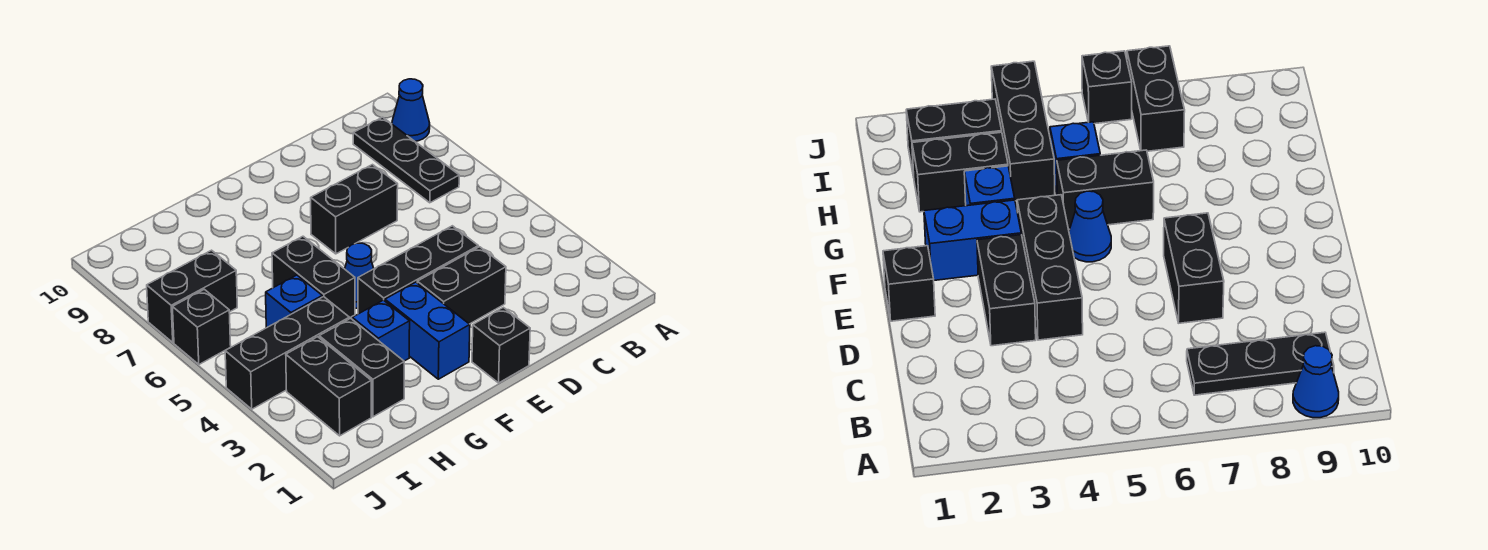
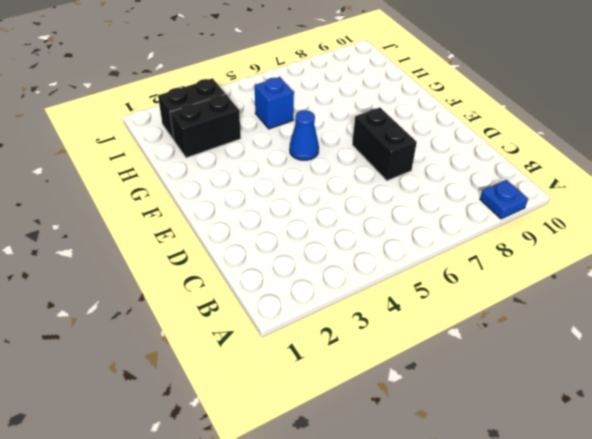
blue plate A9 level 1 -> blue cone A9 level 1
none -> black plate B7:B9 level 1
none -> black brick D3:E3 level 1
none -> black brick D4:F4 level 1

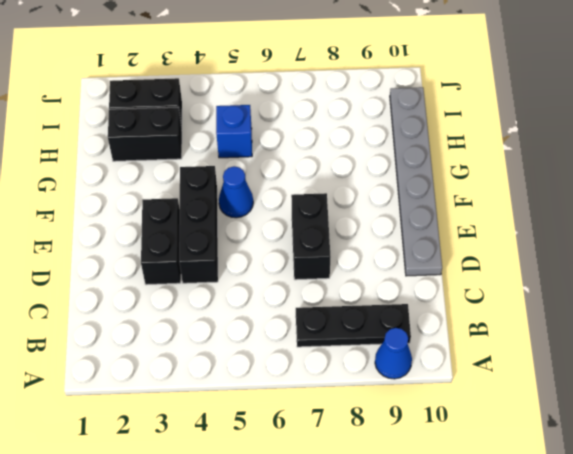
grey plate D10:I10 level 1 -> none
none -> black brick E1 level 1
none -> blue brick F2:F3 level 1
none -> blue brick G3 level 1

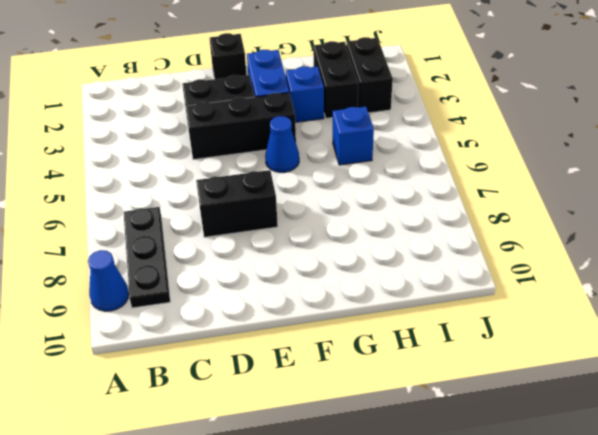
none -> black brick G5:G6 level 1
none -> black brick H4:J4 level 1
none -> black brick I7:J7 level 1

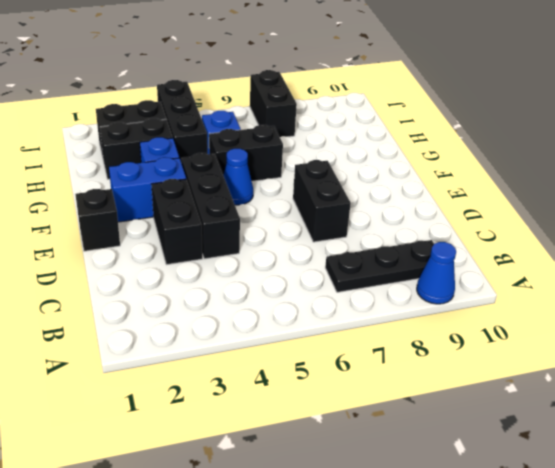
none -> black brick J6 level 1

